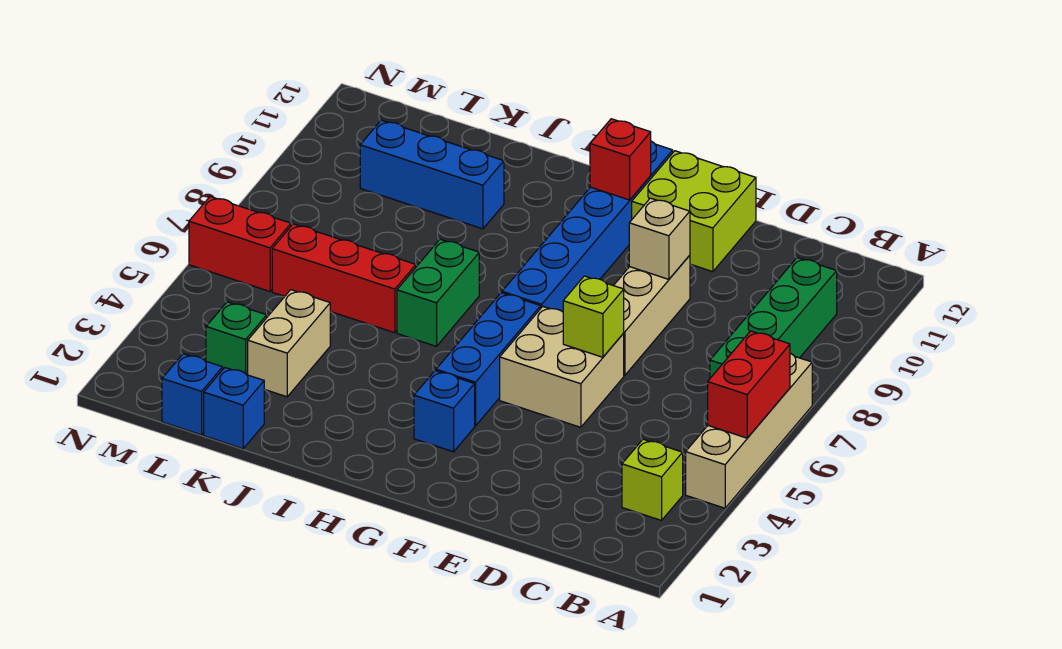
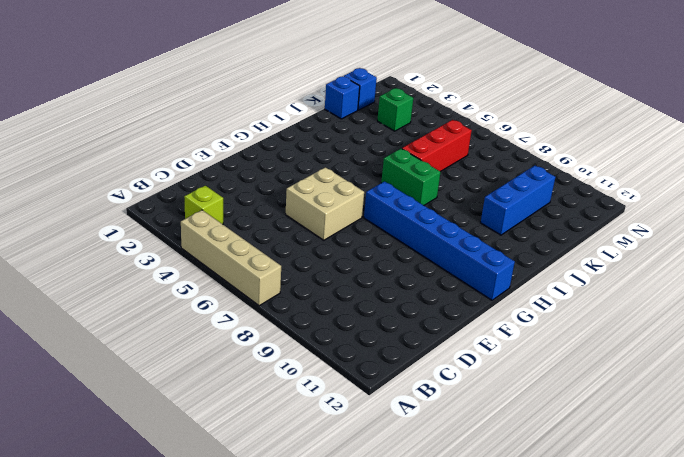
none -> green brick B7:B10 level 1
none -> tan brick E7:E9 level 1
none -> lime brick E11:F12 level 1

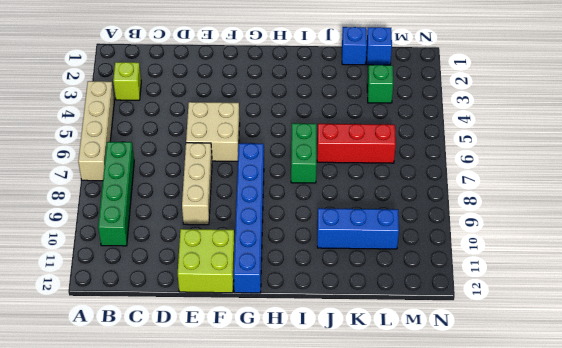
none -> blue brick G3 level 1
none -> blue brick G4:G6 level 1
none -> tan brick K3:K4 level 1

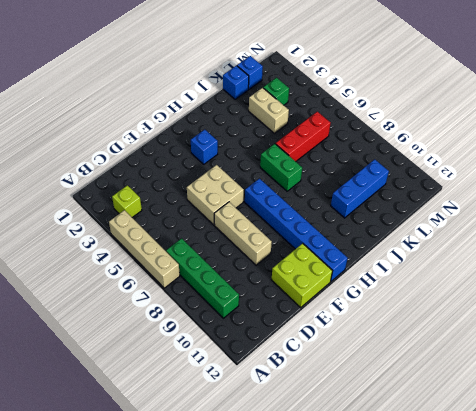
none -> blue brick G4:G6 level 1
none -> red brick M6:N6 level 1
none -> red brick A5:A6 level 2

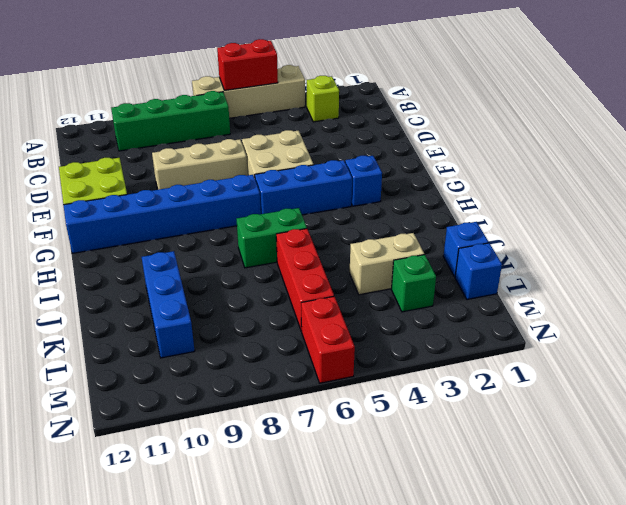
none -> lime brick E6 level 2
none -> tan brick E9 level 2
none -> red brick G11 level 2

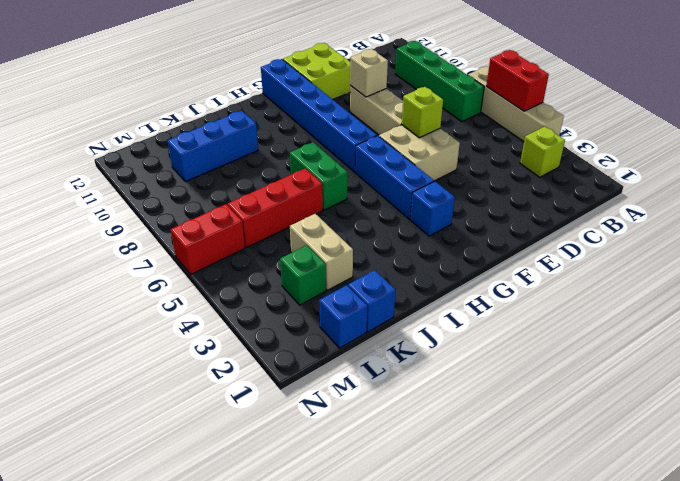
none -> red brick G11 level 2

